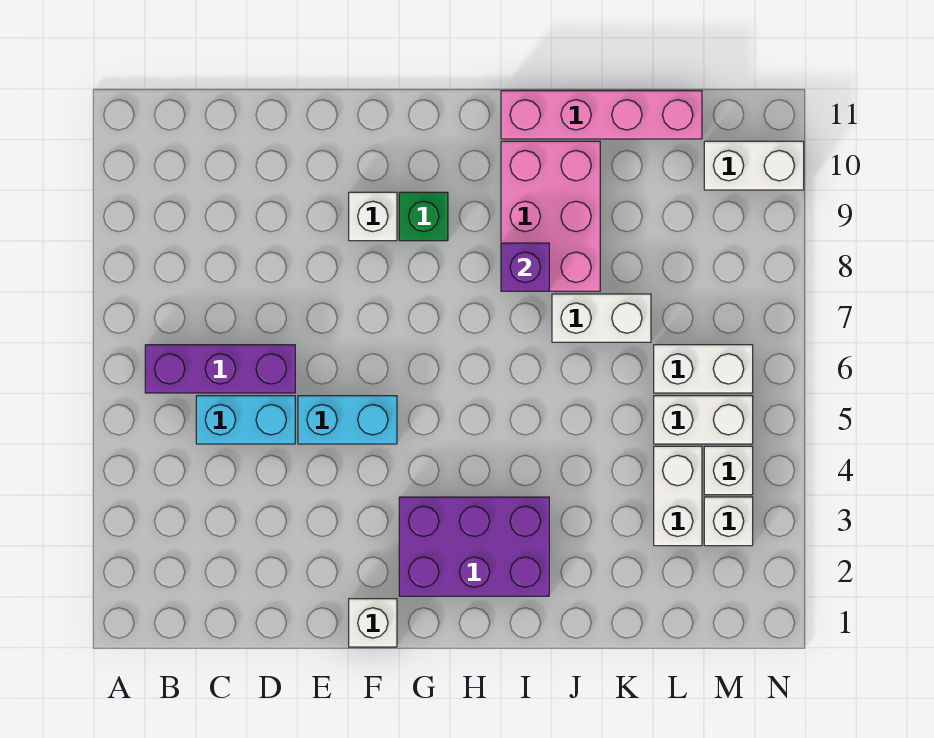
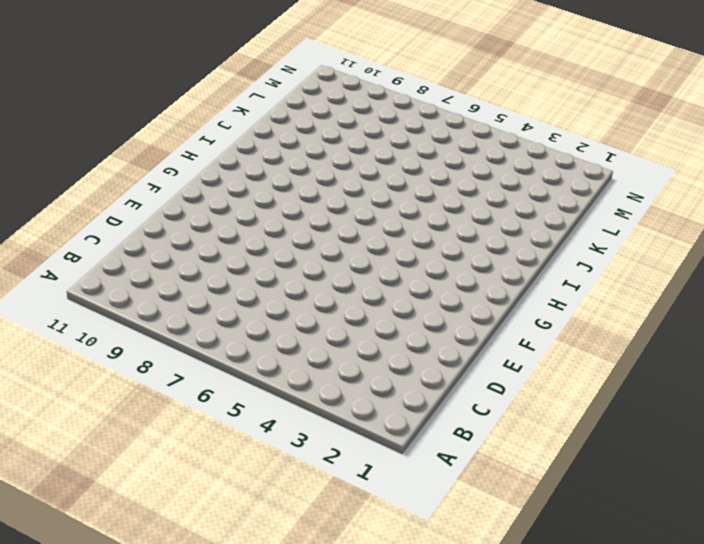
none -> purple brick B6:D6 level 1
none -> cyan brick C5:D5 level 1
none -> cyan brick E5:F5 level 1

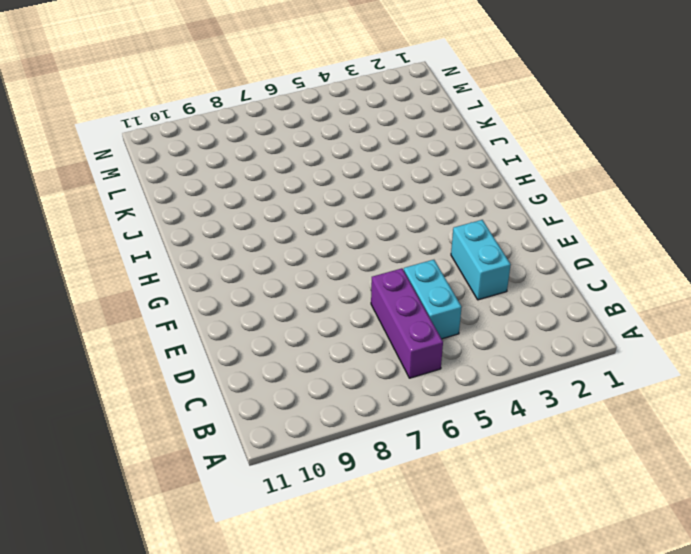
cyan brick D3:E3 level 1 -> cyan brick E5:F5 level 1
none -> white brick F1 level 1
none -> white brick F9 level 1
none -> purple brick G2:I3 level 1

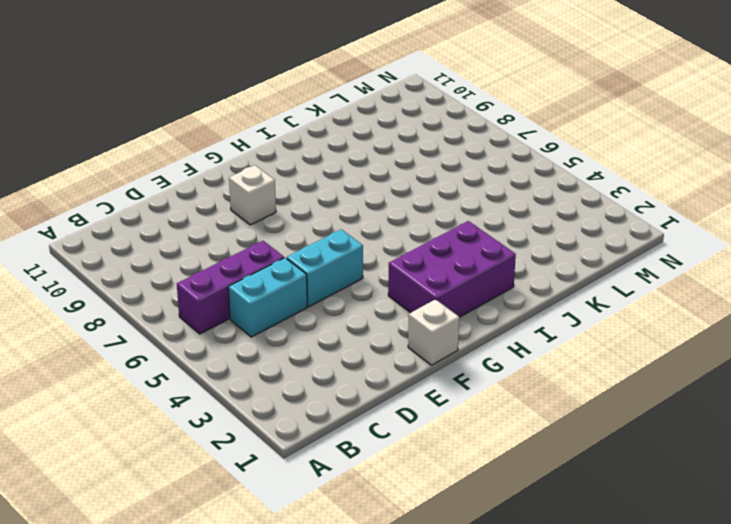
none -> green brick G9 level 1
none -> pink brick I8:J10 level 1
none -> pink brick I11:L11 level 1

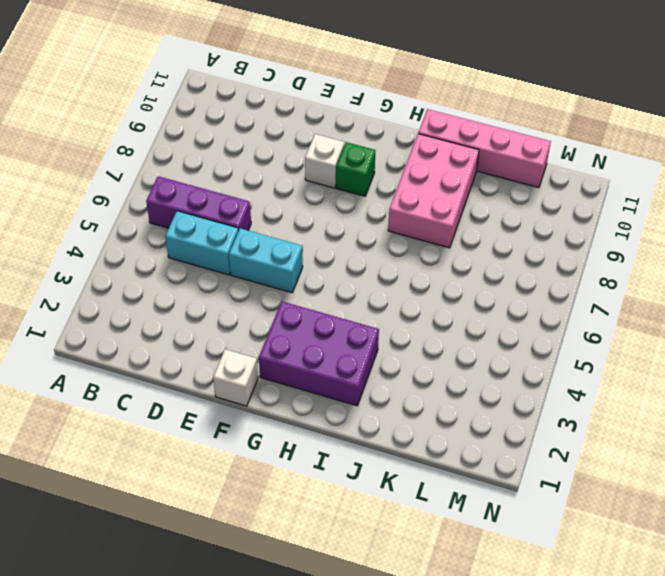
none -> white brick J7:K7 level 1
none -> white brick L3:L4 level 1
none -> white brick L5:M5 level 1

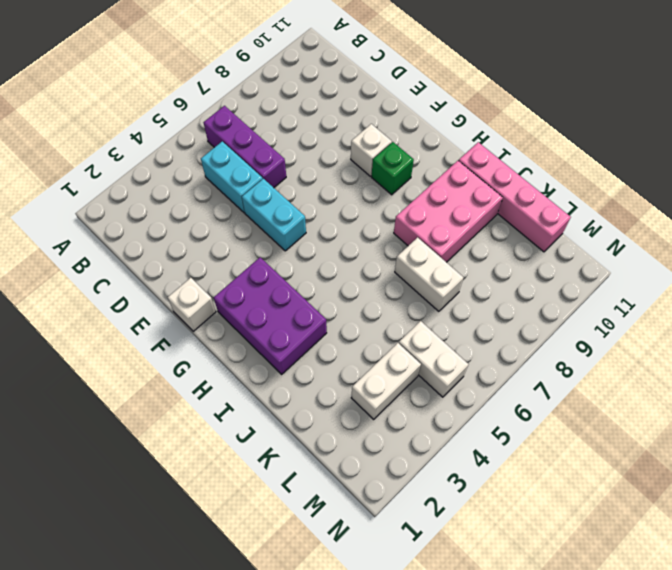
none -> white brick L6:M6 level 1
none -> white brick M3 level 1
none -> white brick M4 level 1

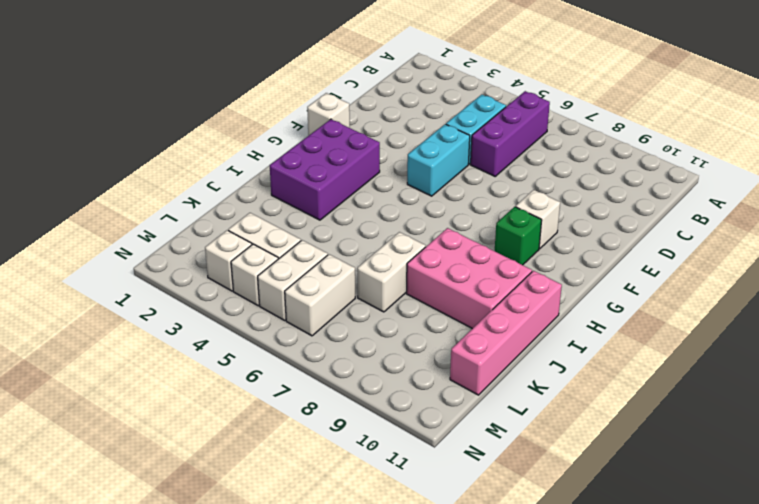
none -> white brick M10:N10 level 1
none -> purple brick I8 level 2

